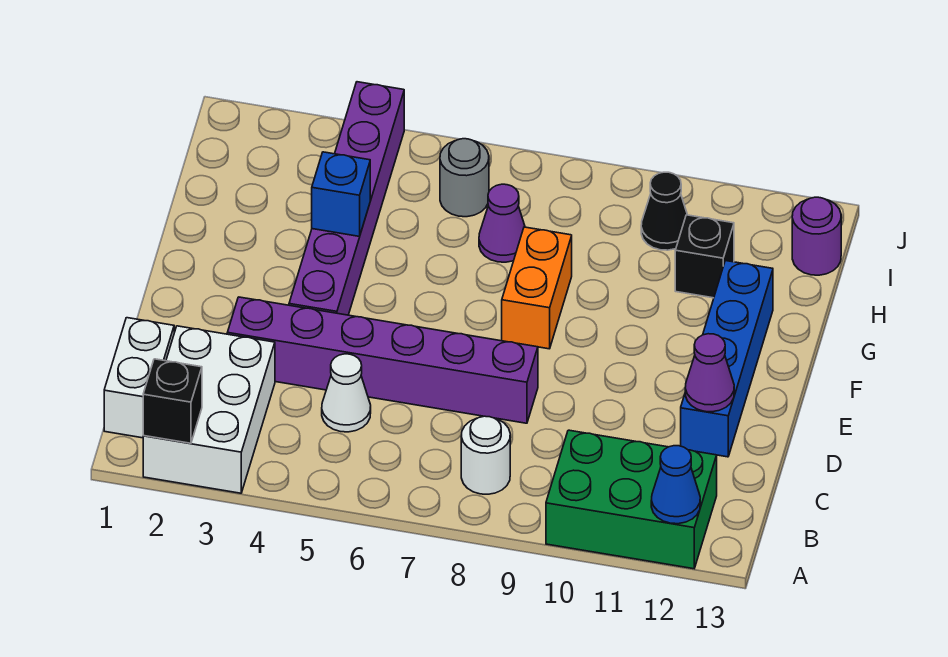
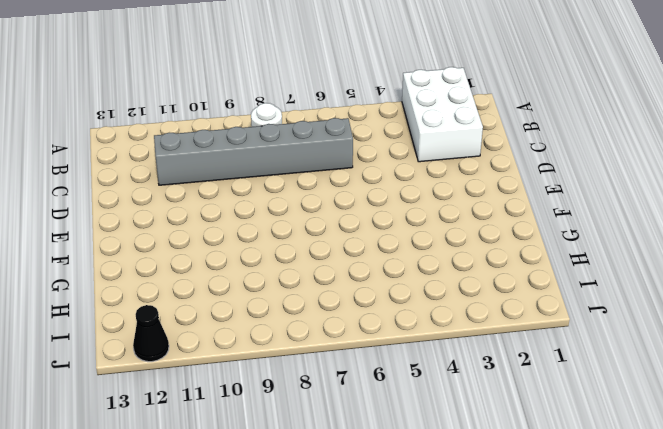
grey brick C6:C11 level 1 -> none
black cone J12 level 1 -> black cone I10 level 1
none -> green brick A10:B12 level 1
none -> white brick B1:C1 level 1
none -> white cone C5 level 1

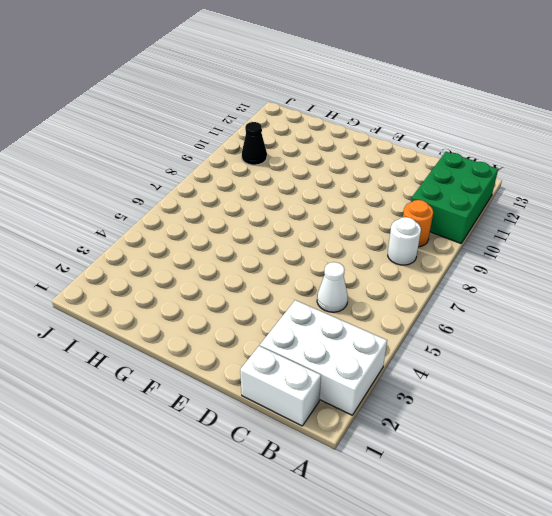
orange round brick B9 level 1 -> none
none -> purple brick D3:D8 level 1
none -> blue brick D12:G12 level 1
none -> purple brick E4:J4 level 1

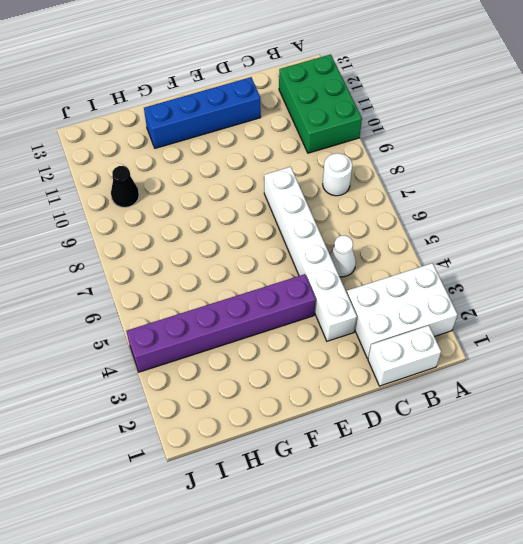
white brick D3:D8 level 1 -> purple brick D3:D8 level 1
none -> orange brick F8:G8 level 1
none -> purple cone H7 level 1
none -> black brick H11 level 1

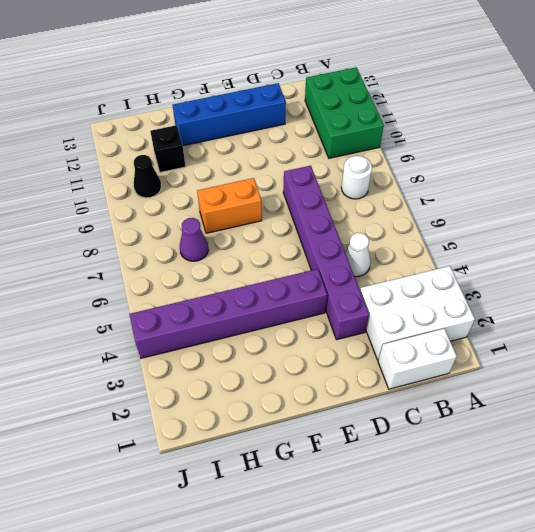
none -> grey round brick I6 level 1
none -> purple round brick I13 level 1
none -> black brick A2 level 2

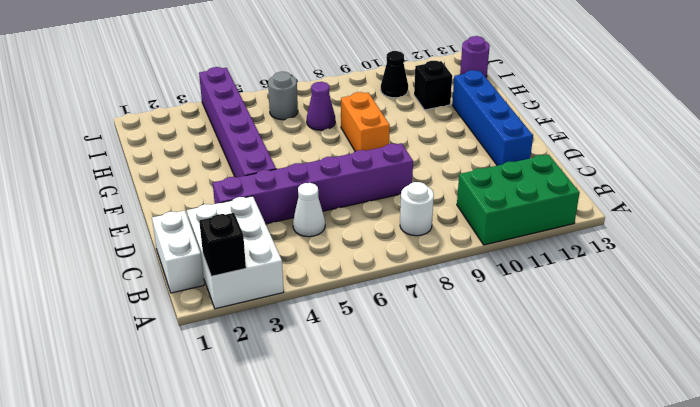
none -> blue cone A12 level 2
none -> purple cone D12 level 2
none -> blue brick G4 level 2

